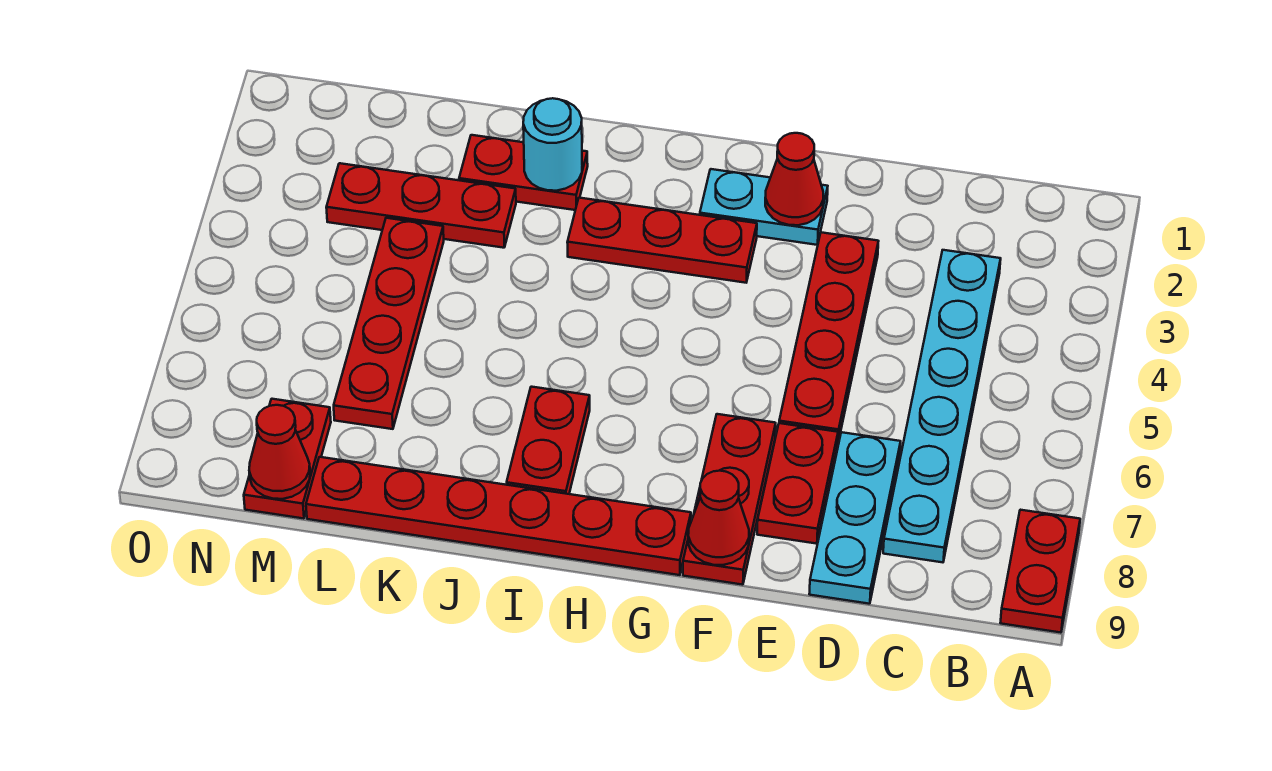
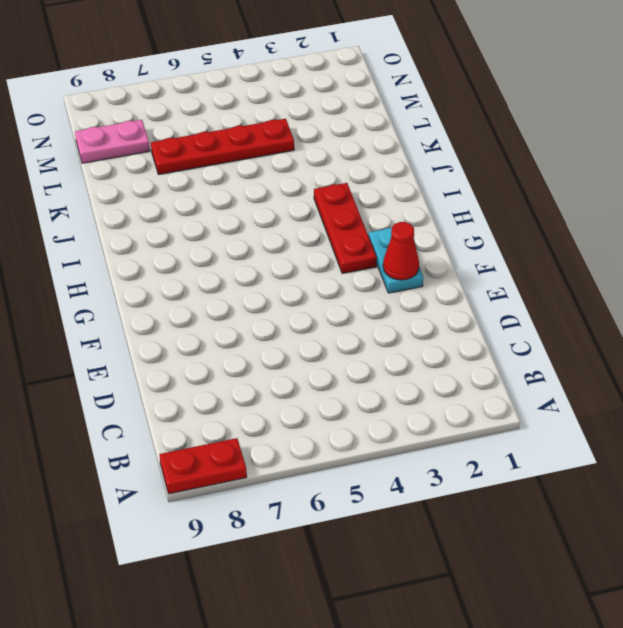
pink plate M8:M9 level 1 -> red plate M8:M9 level 1
none -> cyan plate C3:C8 level 1
none -> cyan plate D7:D9 level 1
none -> red plate E3:E6 level 1

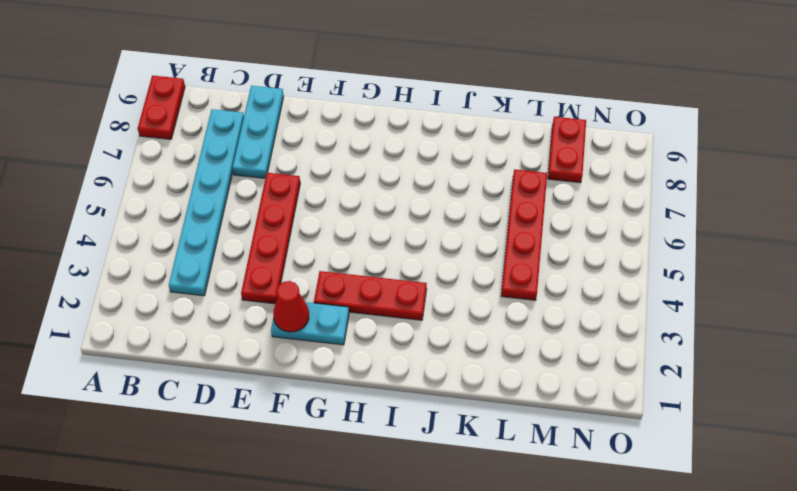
none -> red plate E7:E8 level 1
none -> red plate F7:F9 level 1
none -> red plate G9:L9 level 1

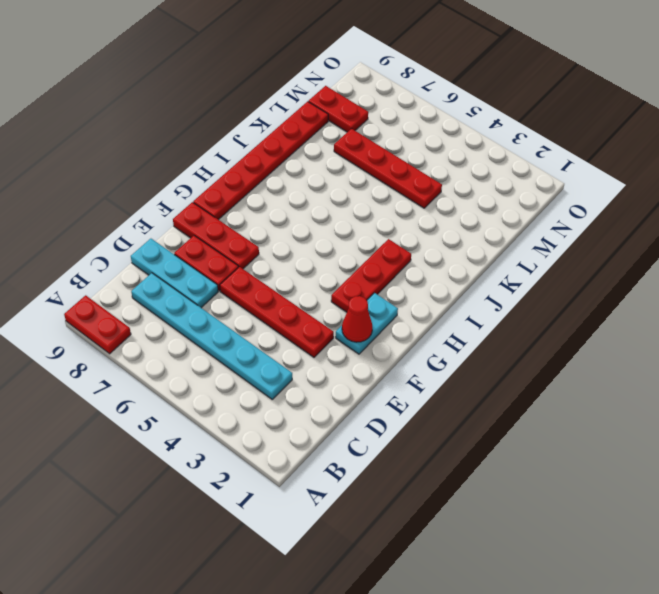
none -> red plate I7:I8 level 1
none -> red plate J2:K2 level 1
none -> red plate K3:M3 level 1

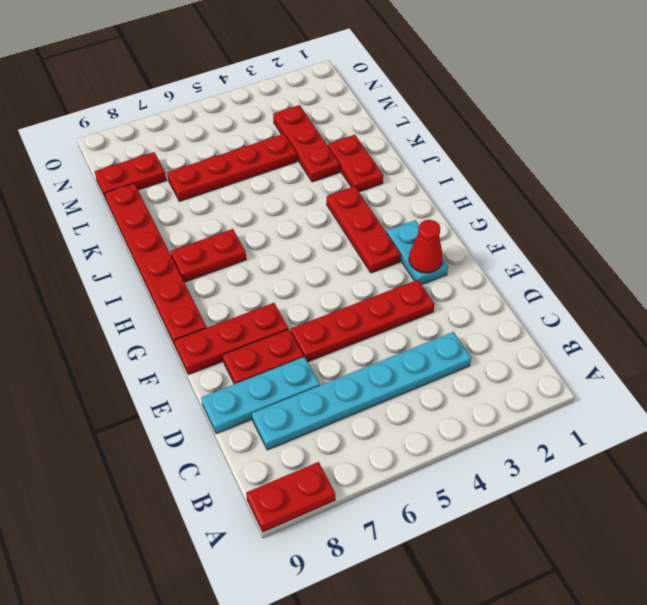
none -> red cone F9 level 2
none -> cyan round brick J2 level 2
none -> red cone M9 level 2

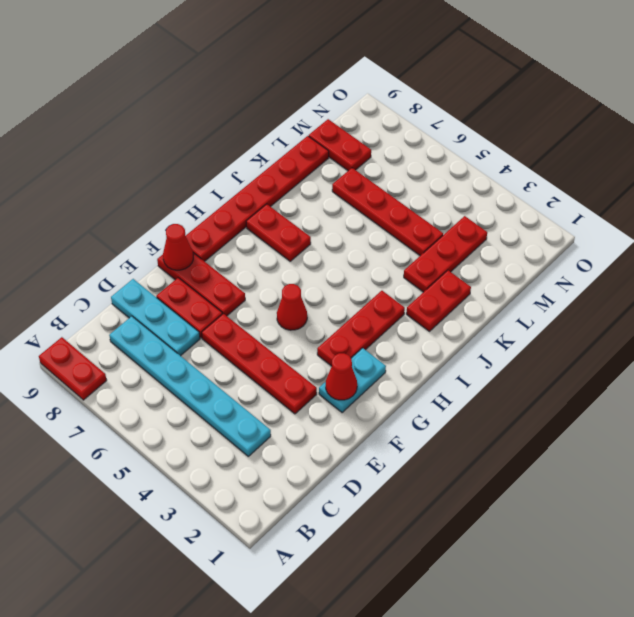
red cone G5 level 1 -> red cone M9 level 2
none -> cyan round brick J2 level 2

